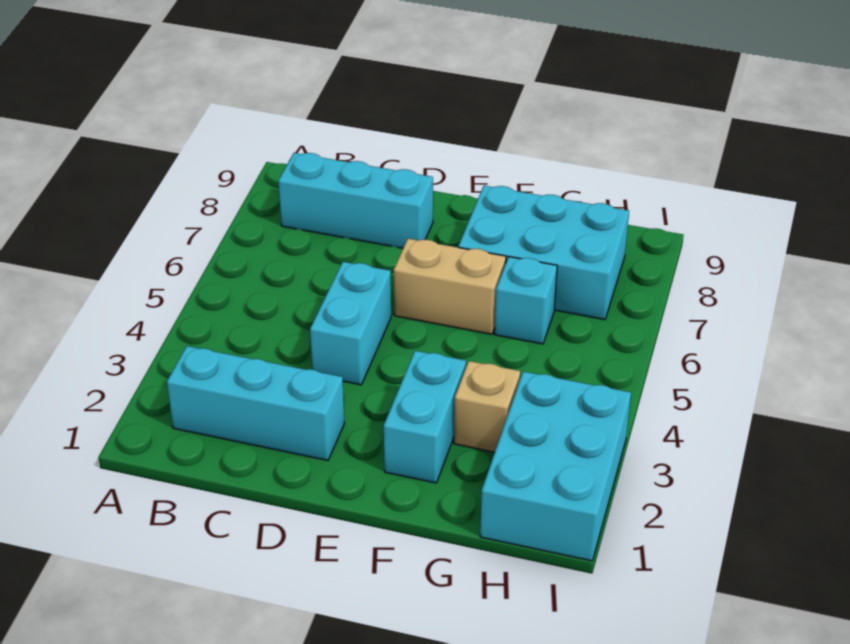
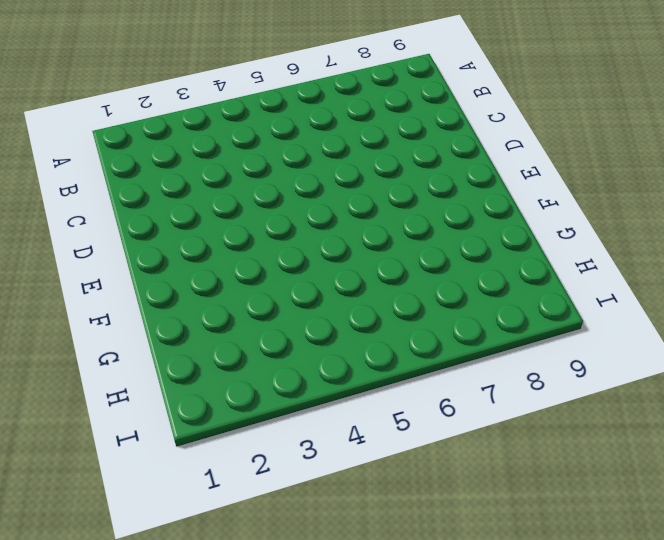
none -> cyan brick B2:D2 level 1
none -> cyan brick B8:D8 level 1

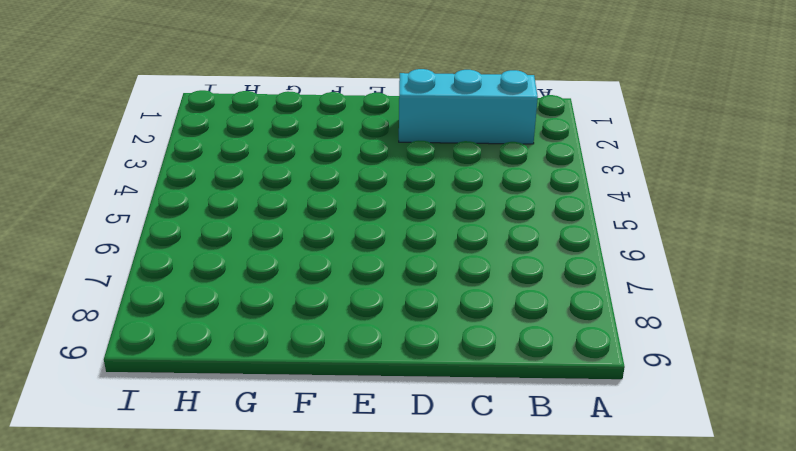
none -> cyan brick B8:D8 level 1
none -> cyan brick D4:D5 level 1

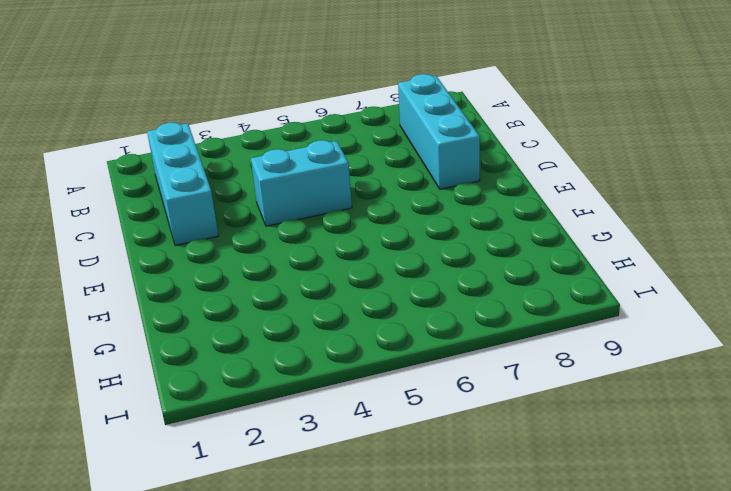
none -> tan brick E6:F6 level 1
none -> cyan brick F2:F3 level 1

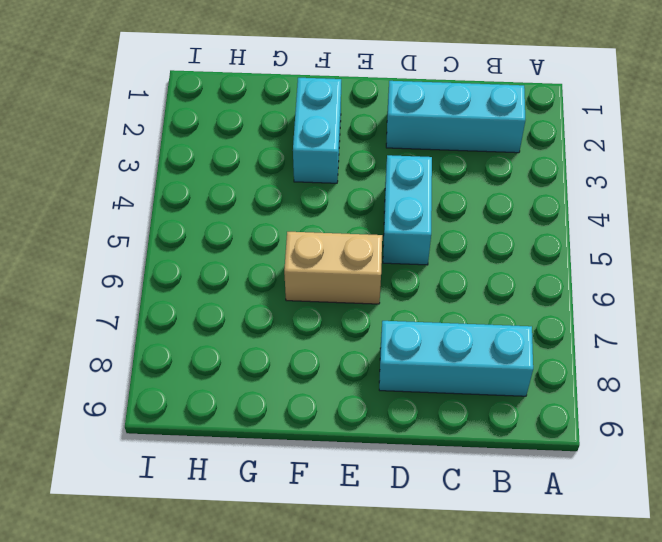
none -> cyan brick F7:H8 level 1
none -> tan brick G3 level 1

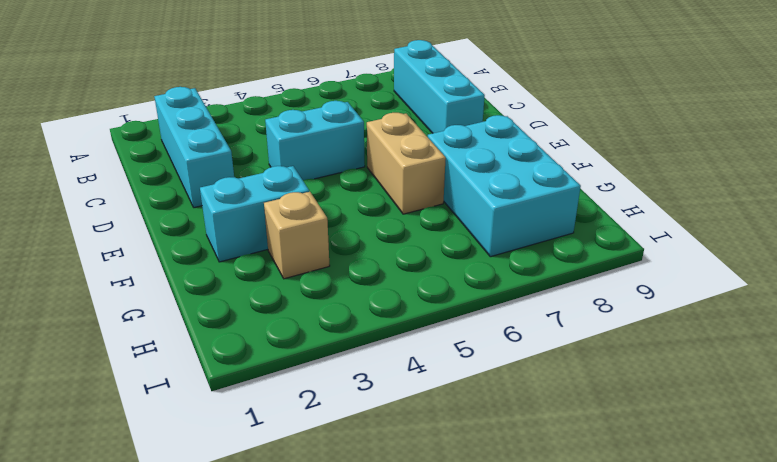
none -> cyan brick G6 level 1
none -> cyan brick H1:I3 level 1

